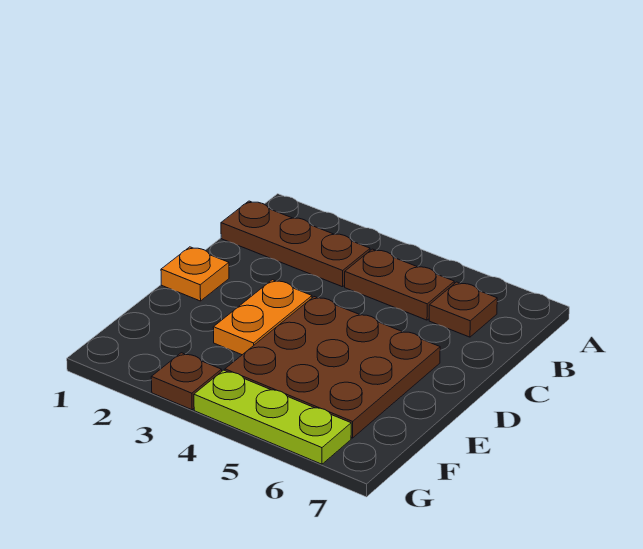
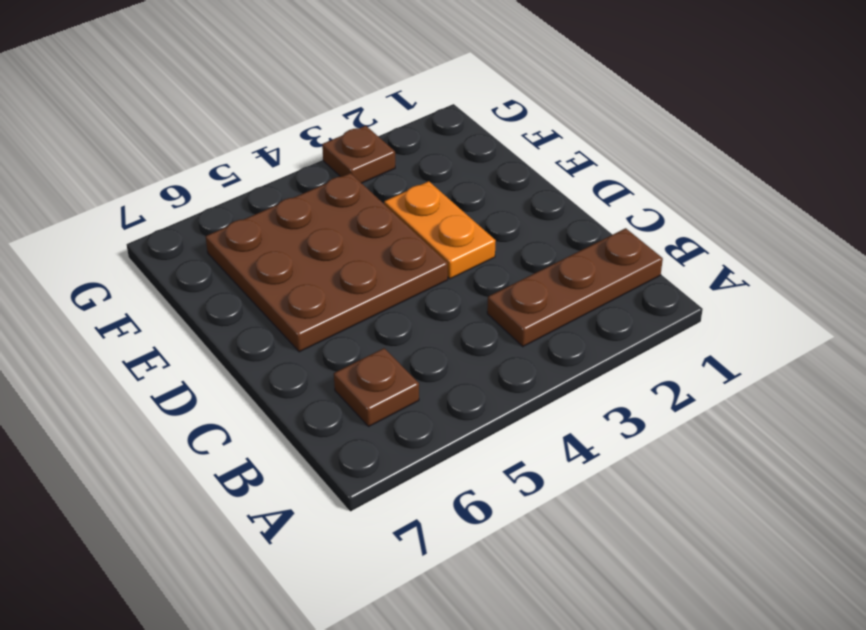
none -> brown plate B4:B5 level 1
none -> orange plate D1 level 1

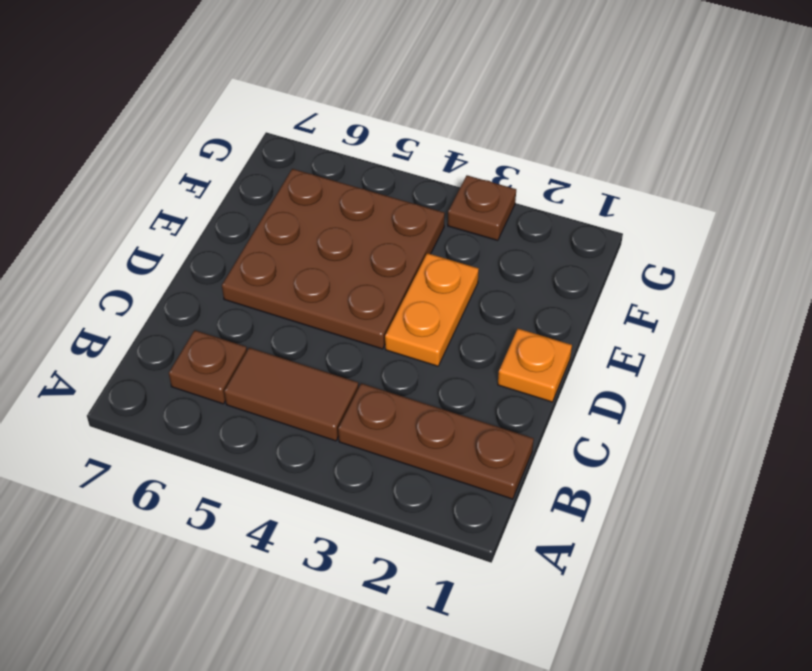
brown tile B4:B5 level 1 -> brown plate B4:B5 level 1
none -> lime plate G4:G6 level 1

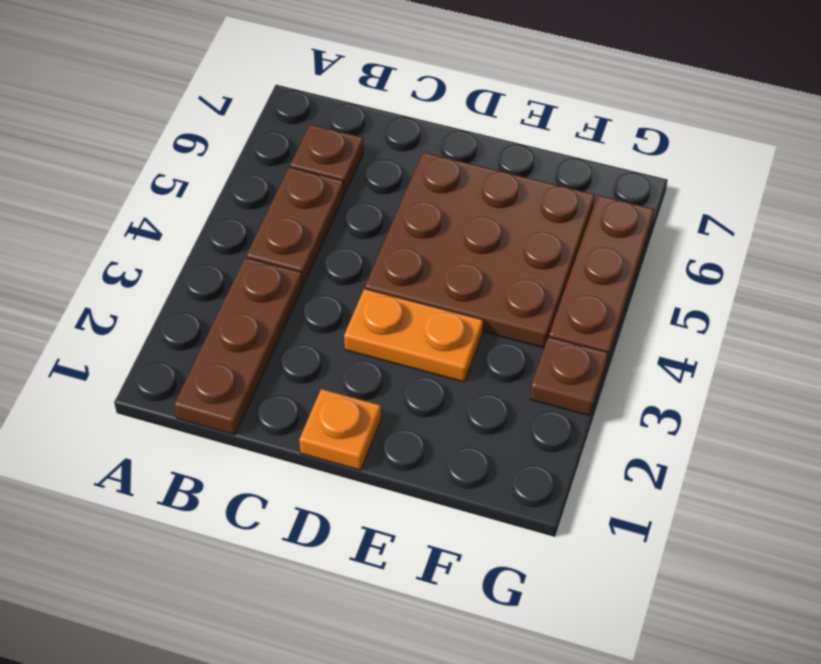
brown plate G4:G6 level 1 -> lime plate G4:G6 level 1

